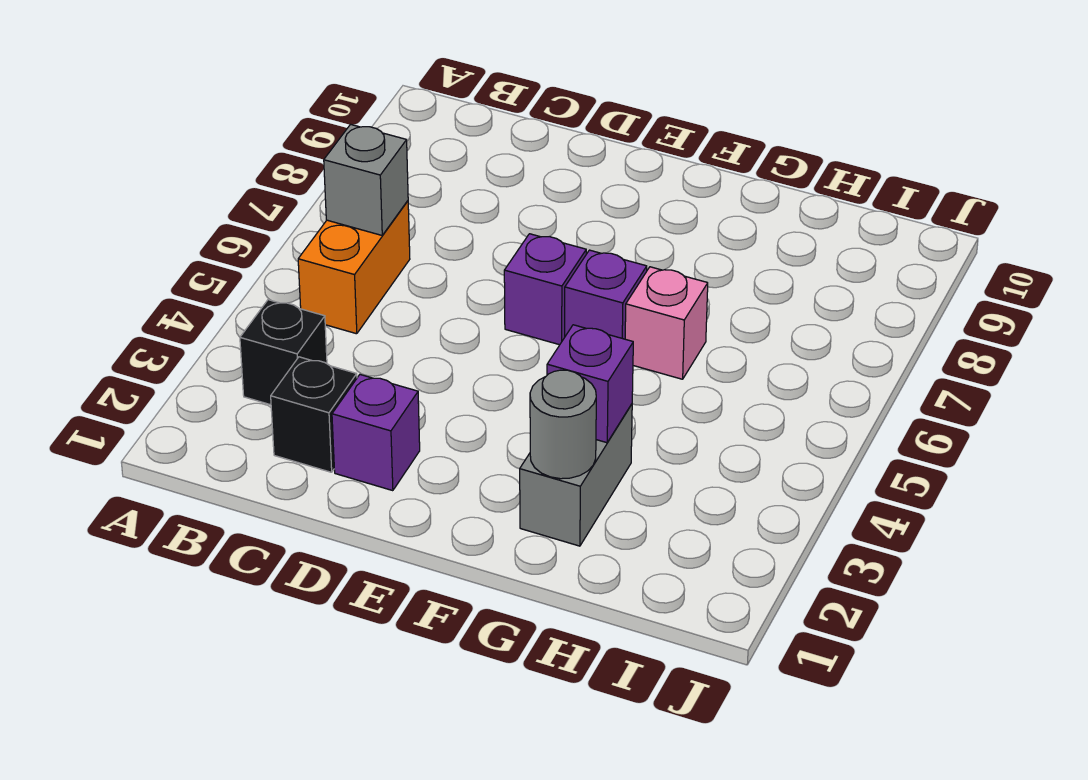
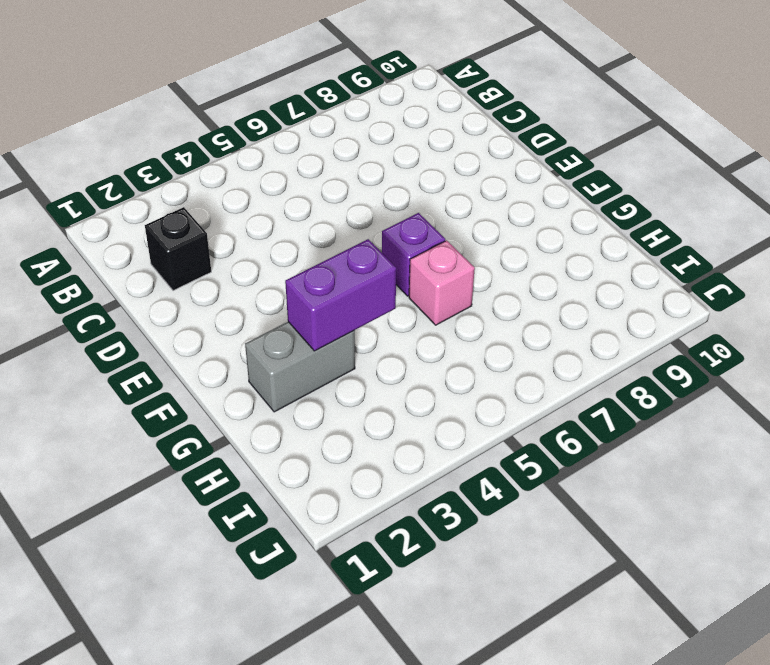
purple brick G3:G4 level 2 -> purple brick G3 level 2
none -> black brick B3 level 1
none -> orange brick B5:B6 level 1

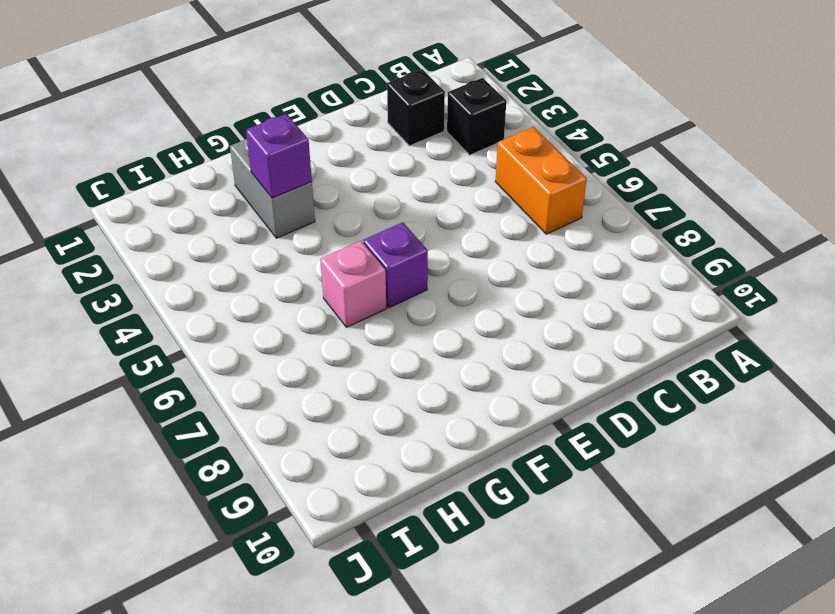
none -> purple brick D2 level 1
none -> purple brick E6 level 1

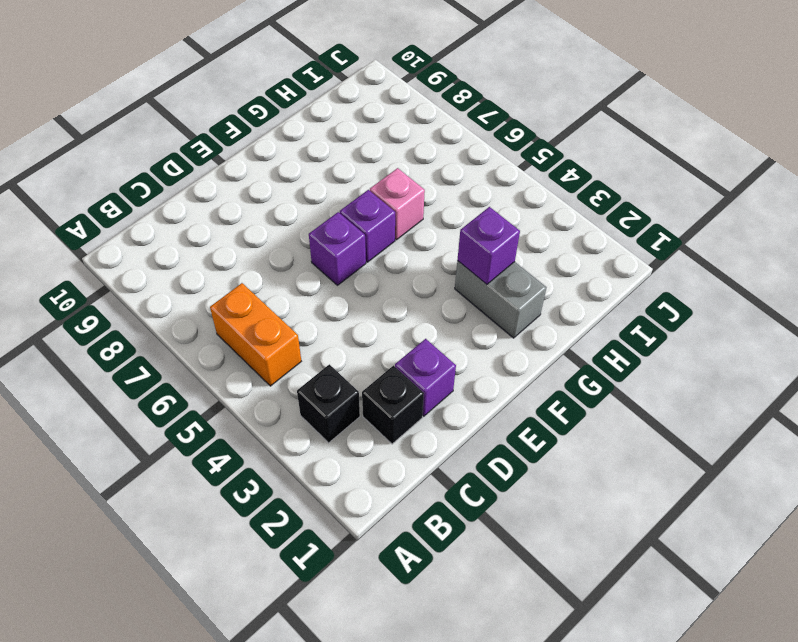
none -> grey brick B6 level 2
none -> grey round brick G2 level 2

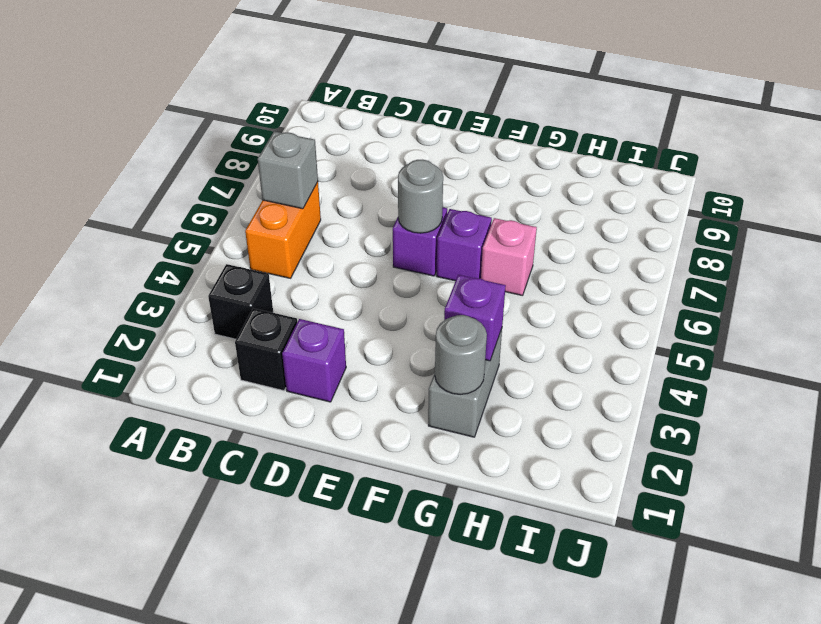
grey round brick E6 level 2 -> none

